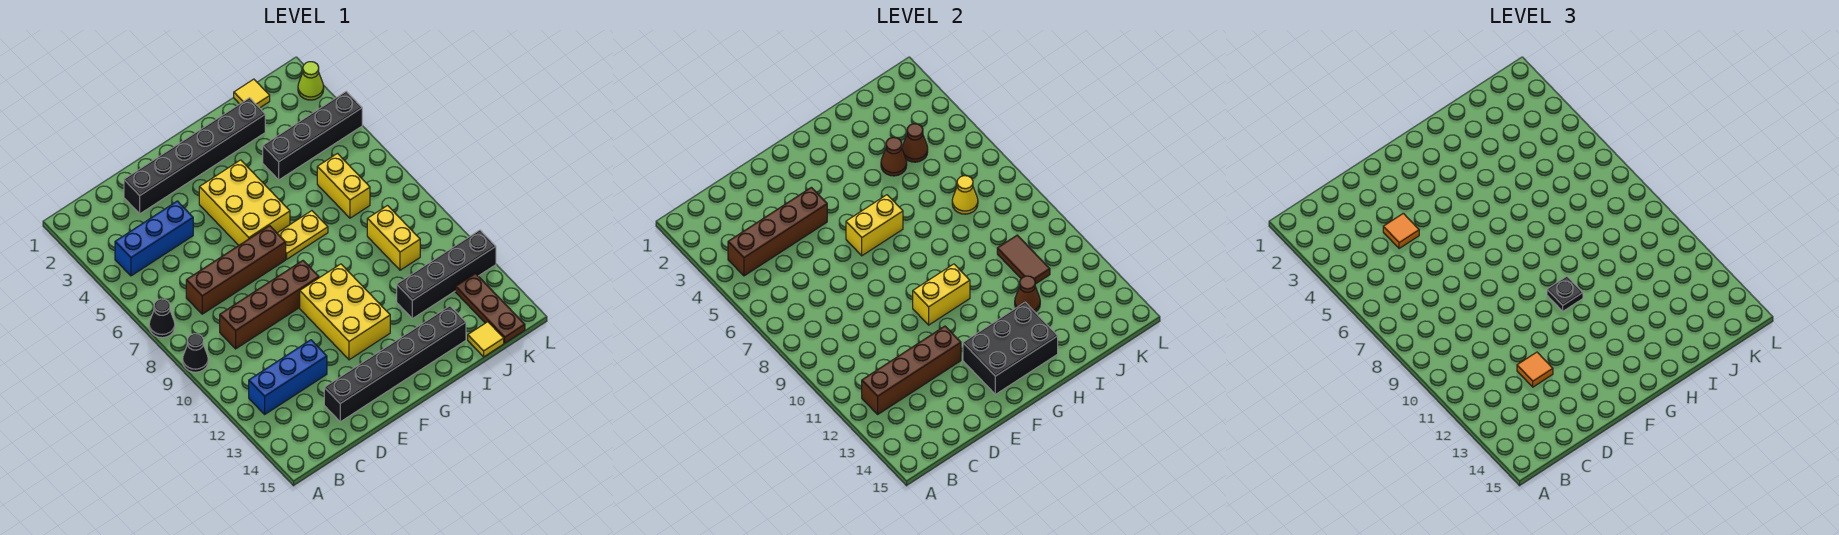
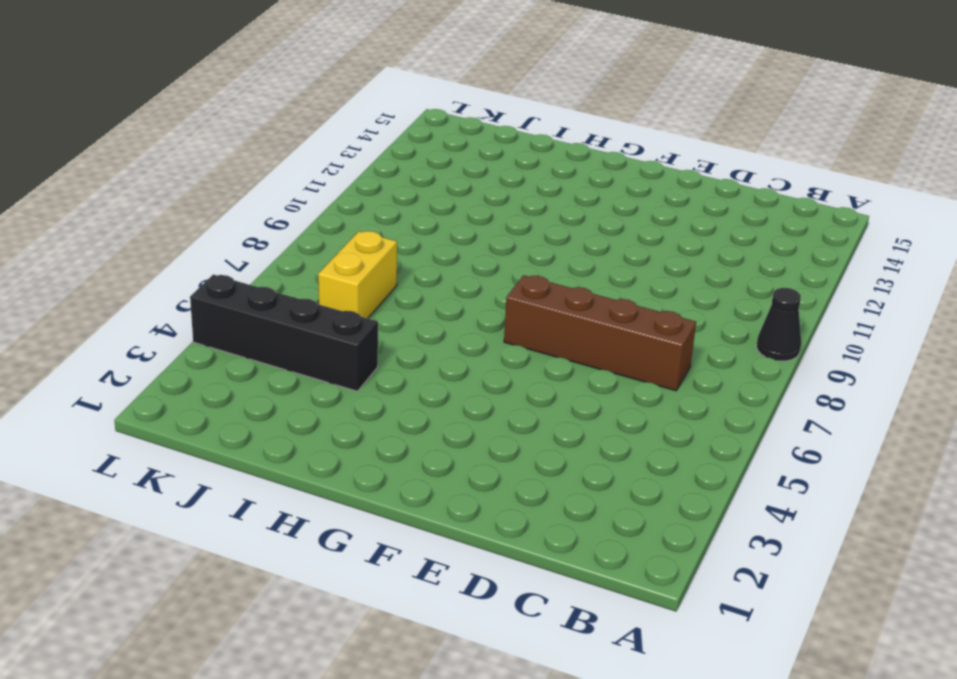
none -> black cone A7 level 1
none -> blue brick B4:D4 level 1
none -> blue brick B12:D12 level 1
none -> brown brick C9:F9 level 1

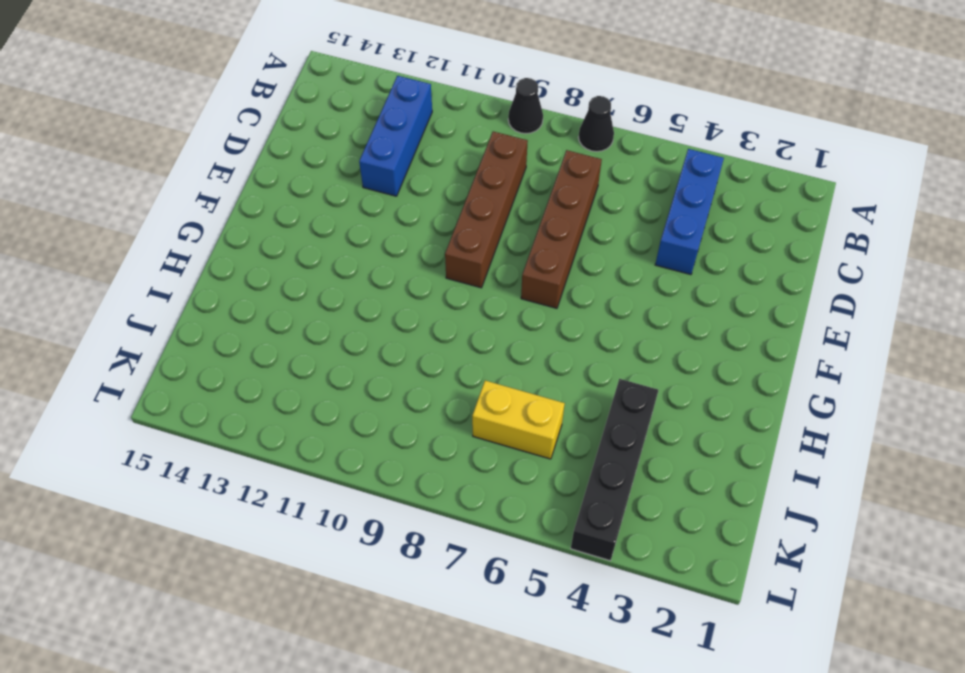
none -> black brick D2:I2 level 1
none -> black brick D14:I14 level 1
none -> yellow brick F4:G6 level 1
none -> yellow brick F10:G12 level 1

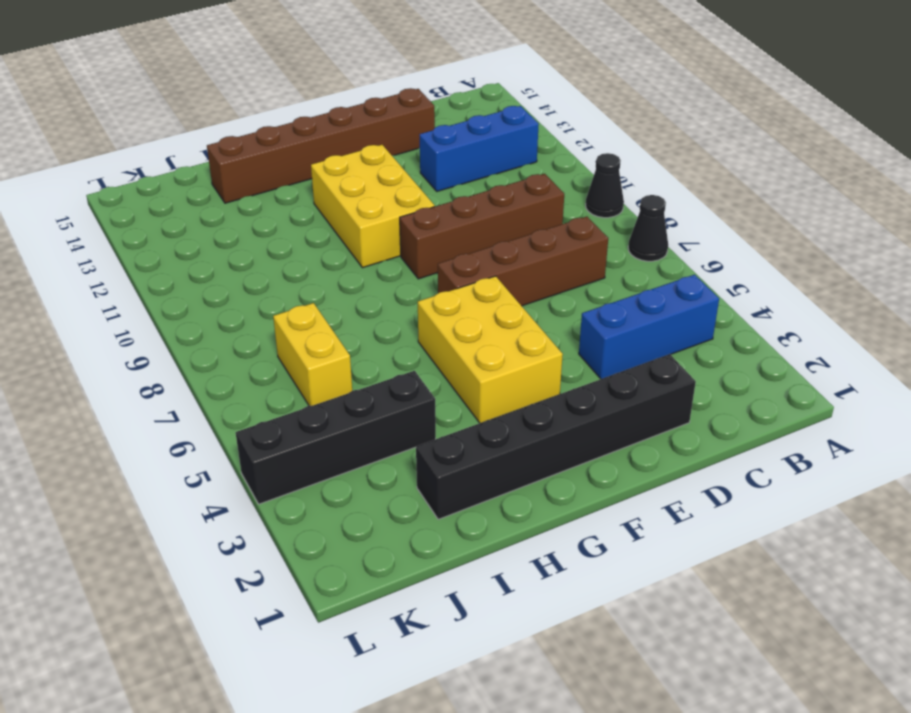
brown brick D14:I14 level 1 -> black brick D14:I14 level 1
none -> yellow plate G7:H7 level 1
none -> black brick I12:L12 level 1
none -> yellow tile J1 level 1
none -> yellow brick J9:J10 level 1

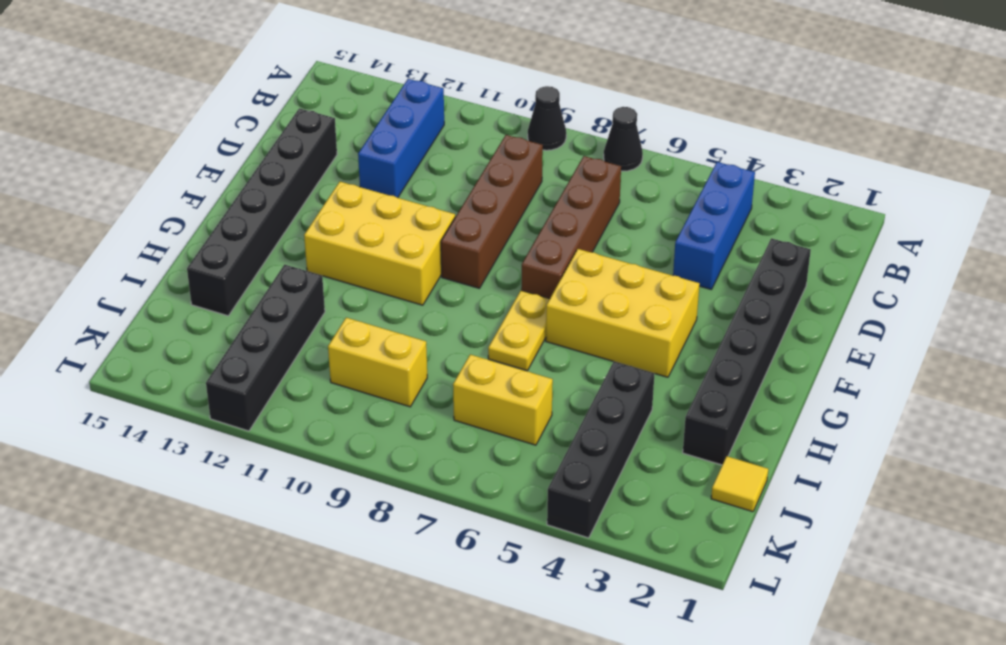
none -> yellow tile J15 level 1
none -> brown plate K13:K15 level 1
none -> lime cone L2 level 1
none -> brown brick B4:E4 level 2

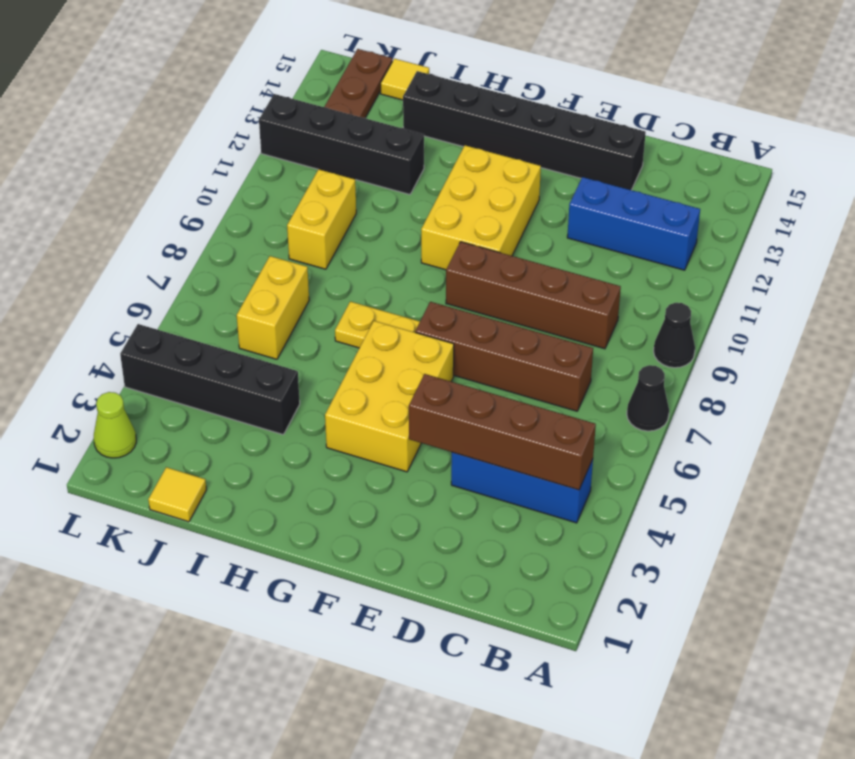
none -> black brick D2:I2 level 1
none -> brown brick B12:E12 level 2
none -> yellow brick F6:G6 level 2
none -> yellow brick F10:G10 level 2

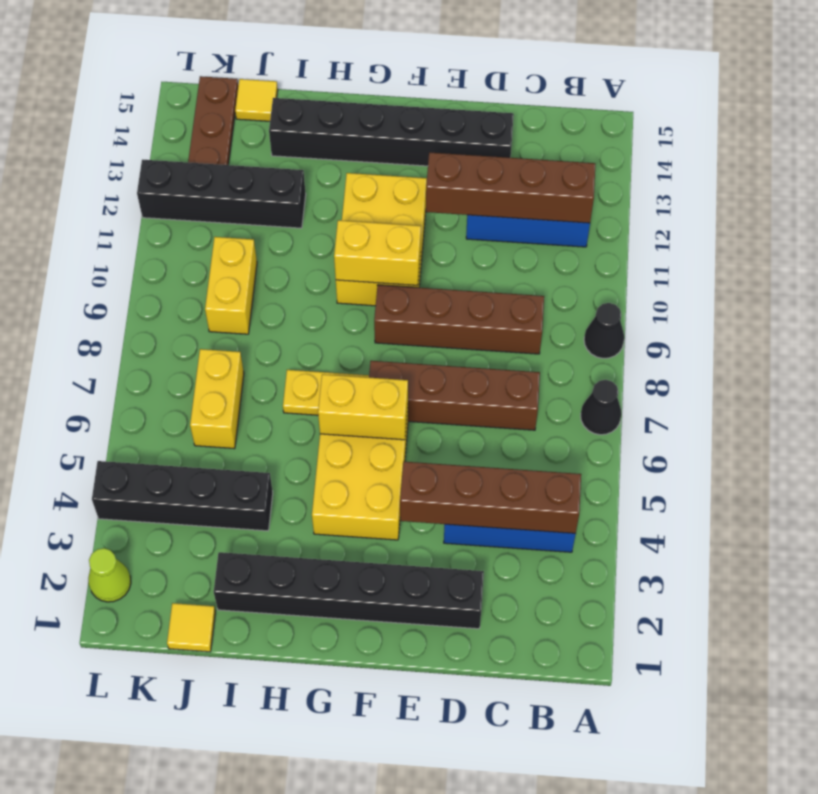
none -> black brick F13:H14 level 2
none -> brown cone I4 level 2
none -> brown cone I12 level 2
none -> brown cone J4 level 2

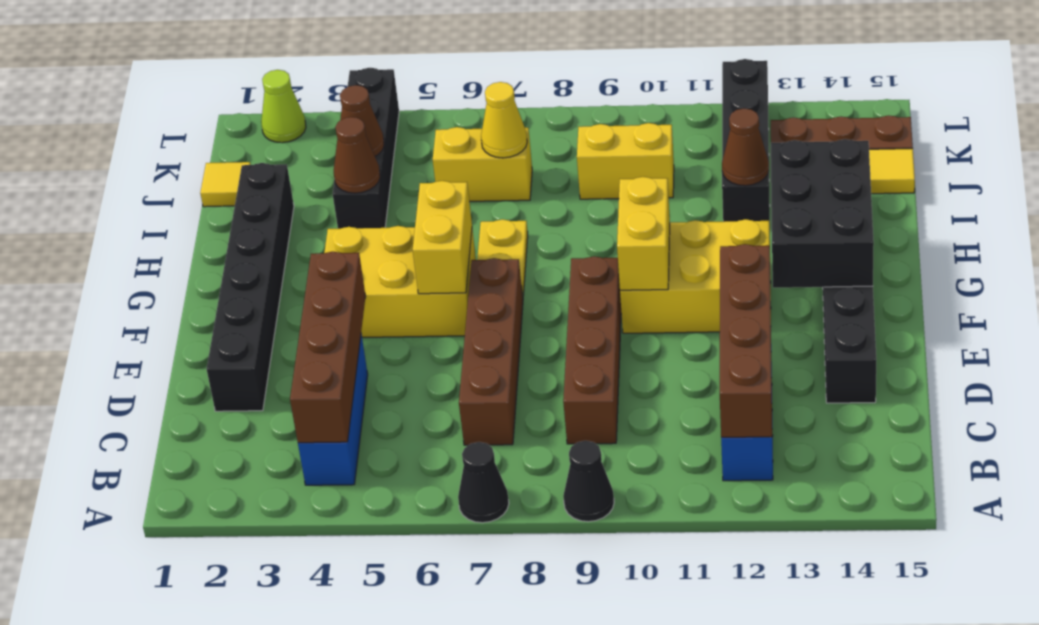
none -> brown tile J10:J11 level 2
none -> orange tile D4 level 3
none -> orange tile D12 level 3
none -> black plate G10 level 3

